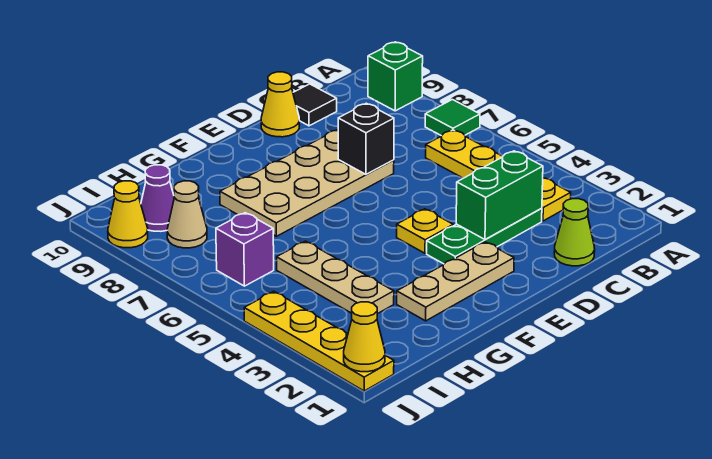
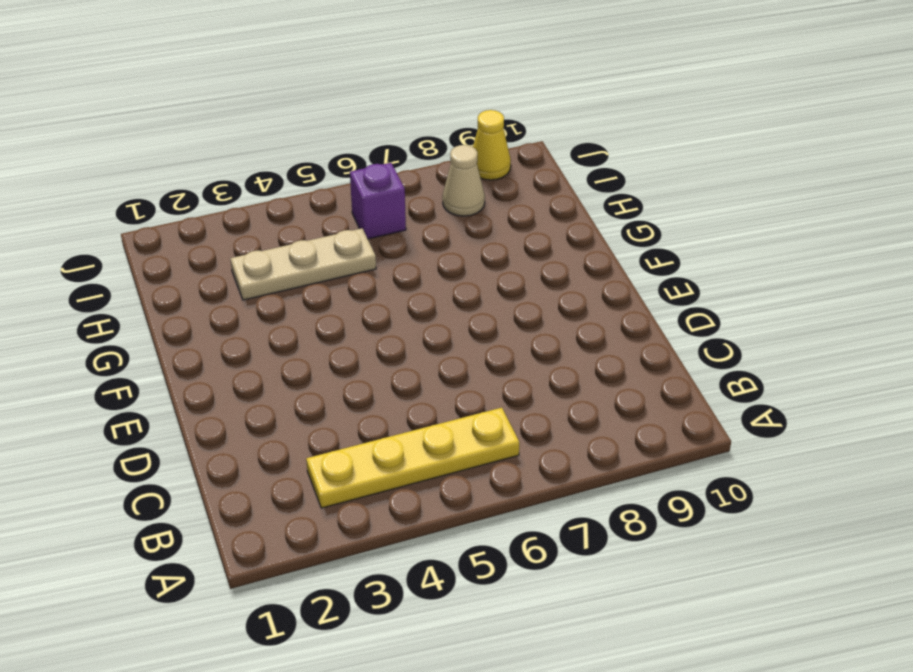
none -> green tile A7 level 1
none -> green brick A9 level 1
none -> lime cone C1 level 1

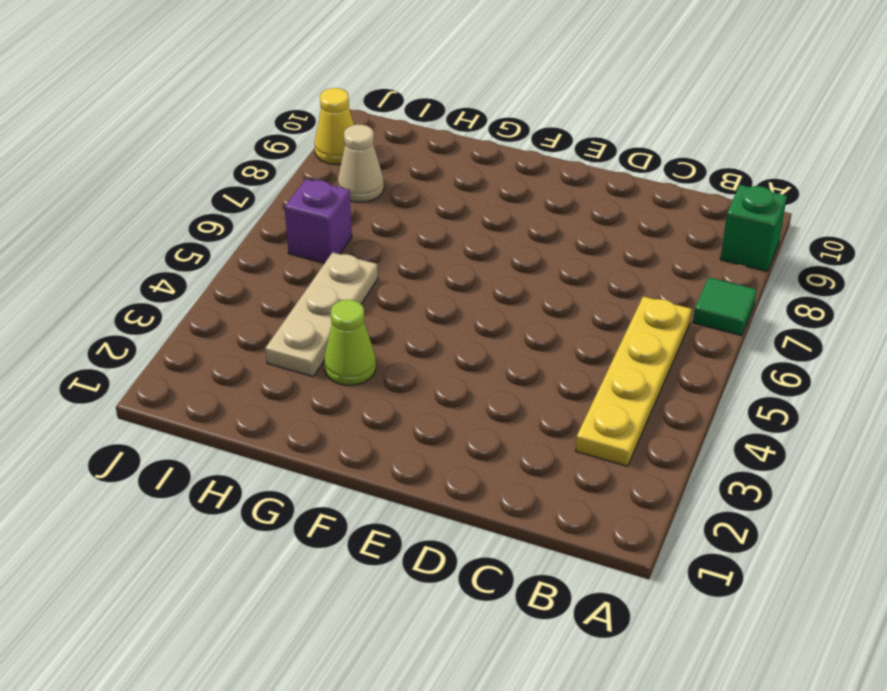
lime cone G3 level 1 -> lime cone C1 level 1
none -> green plate C3:E3 level 1
none -> black tile C10 level 1
none -> tan plate D7:G8 level 1

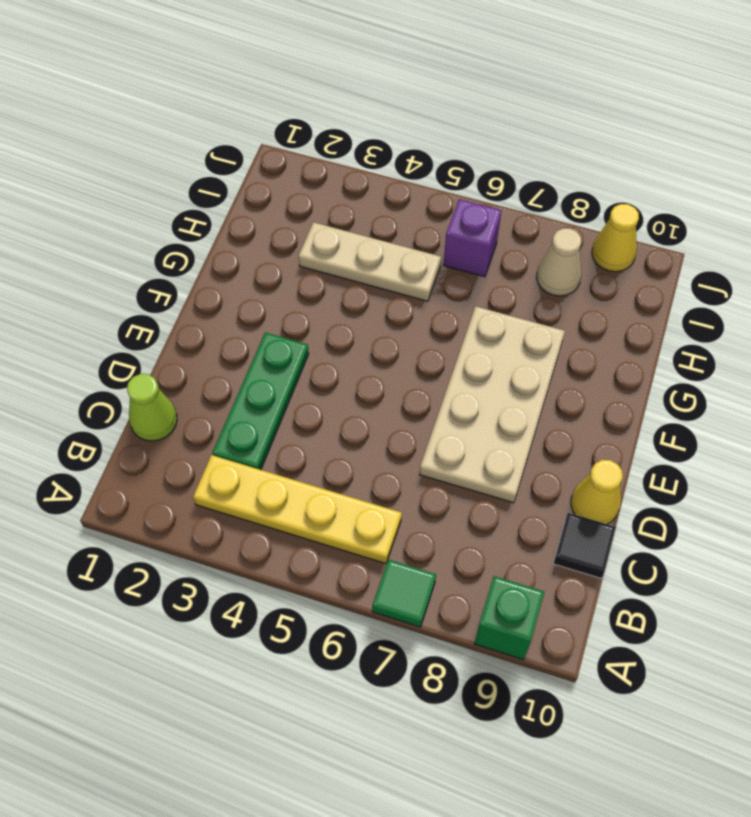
none -> tan plate E2:G2 level 1
none -> yellow plate E4 level 1
none -> purple cone I9 level 1

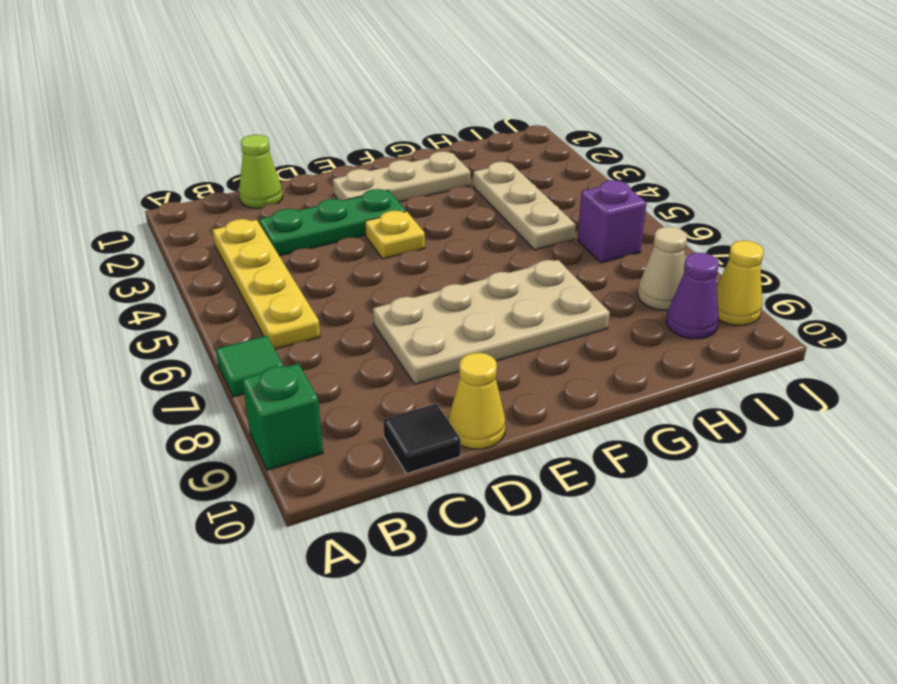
none -> yellow plate J1:J4 level 1
none -> green brick C3:D3 level 2
none -> black brick D7 level 2

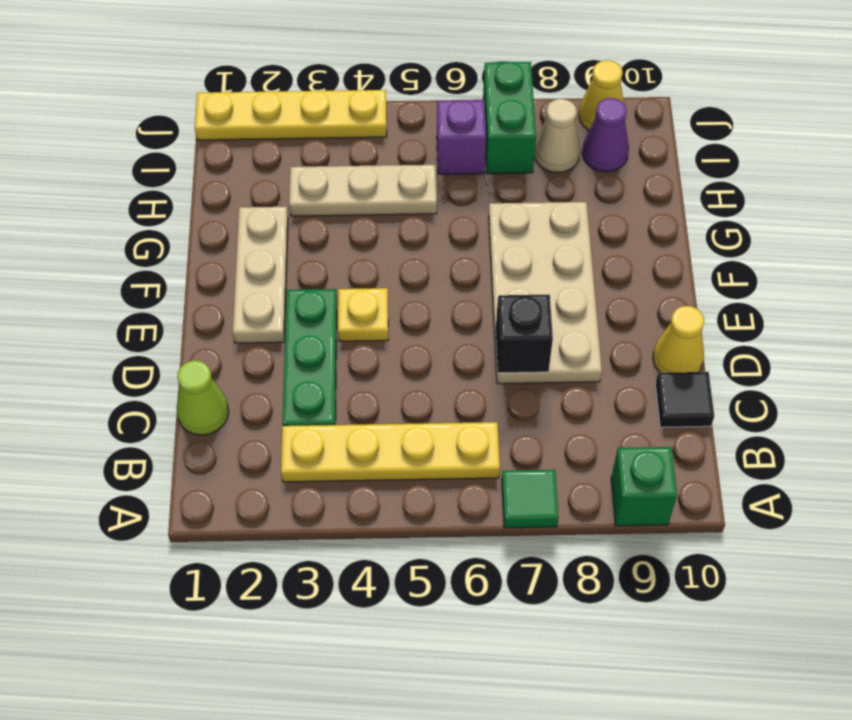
green brick I7:J7 level 1 -> green brick C3:D3 level 2
none -> yellow cone J1 level 2

